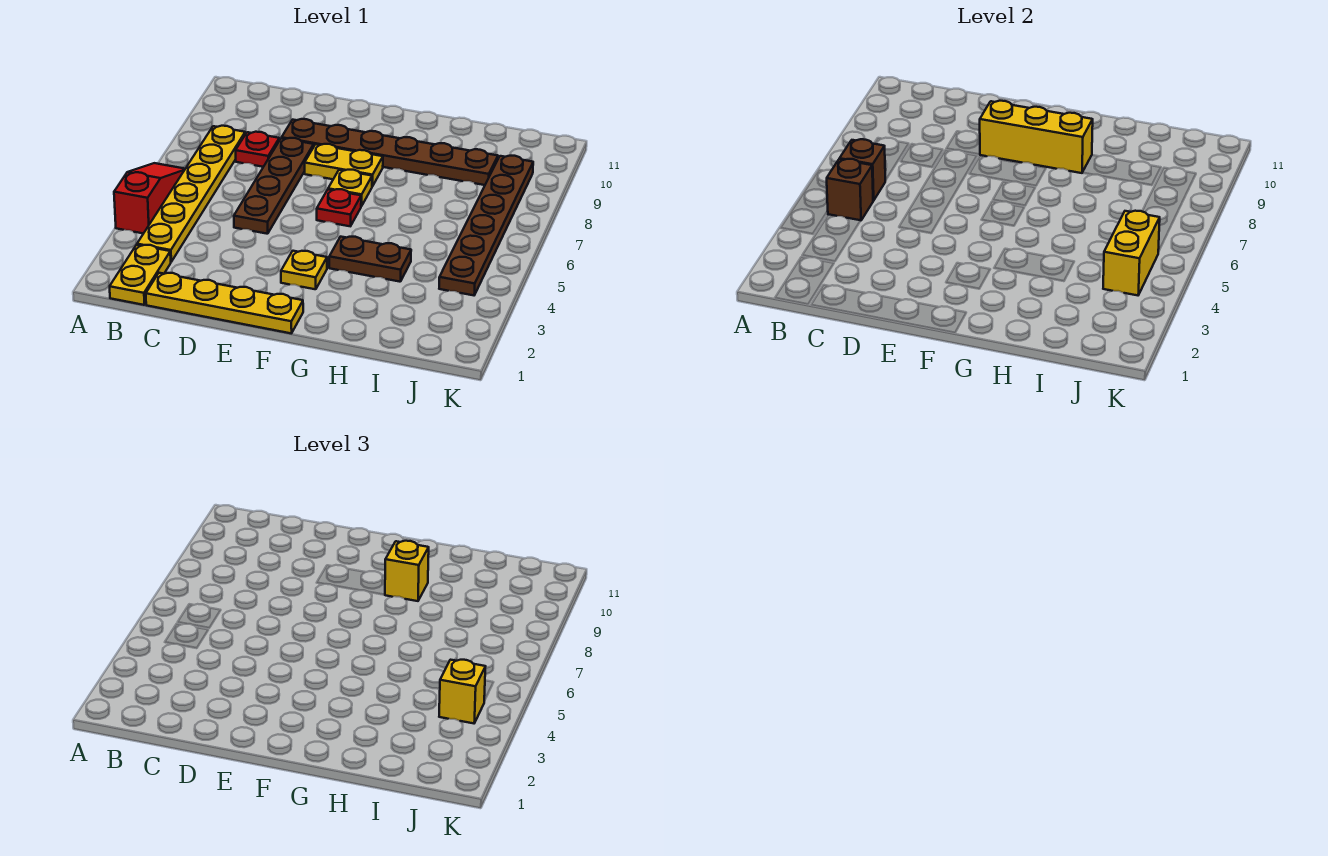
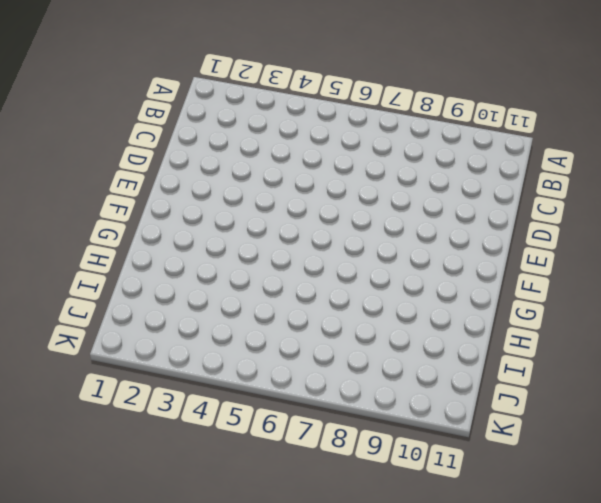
none -> red slope A4:A6 level 1 top 4
none -> yellow plate B1:B2 level 1
none -> yellow plate B3:B8 level 1

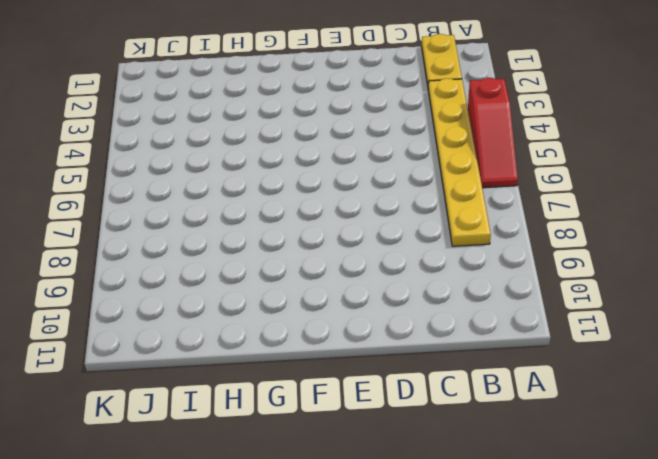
none -> yellow plate C1:F1 level 1
none -> red plate C8 level 1
none -> brown plate D5:D8 level 1

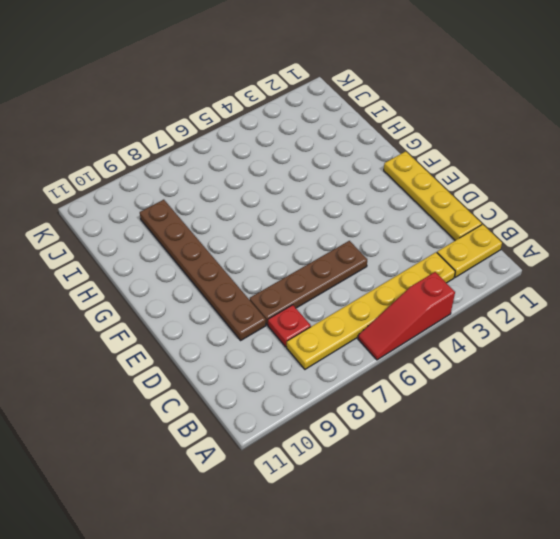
none -> yellow plate E8:F8 level 1
none -> yellow plate F3 level 1
none -> red plate F6 level 1

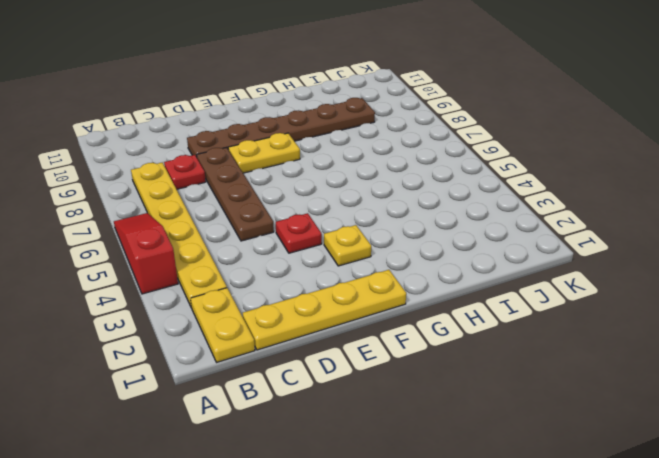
red plate E4 level 1 -> red plate F6 level 1
none -> yellow plate F7 level 1
none -> brown plate G4:H4 level 1
none -> brown plate J4:J9 level 1

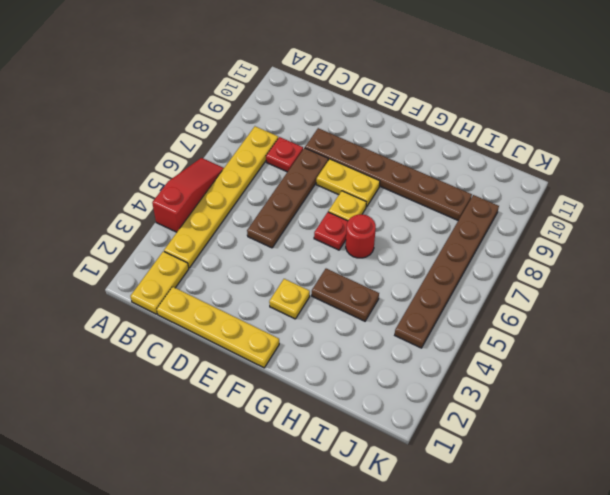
red round brick G6 level 1 -> none
none -> brown brick B5 level 2
none -> brown brick B6 level 2
none -> yellow brick E9:G9 level 2

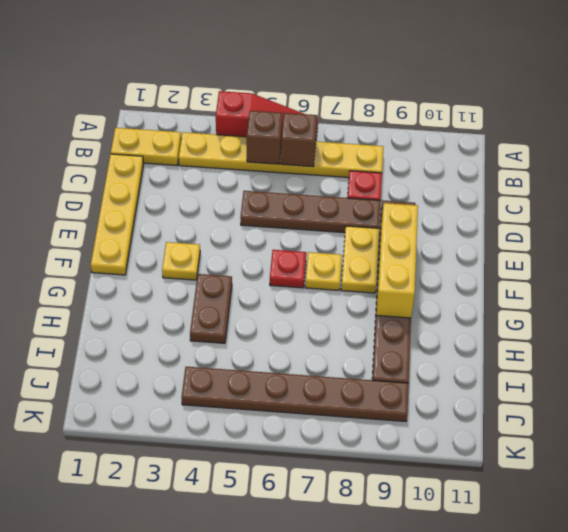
none -> yellow brick J4:J5 level 2
none -> yellow brick G9 level 3
none -> yellow brick J4 level 3

